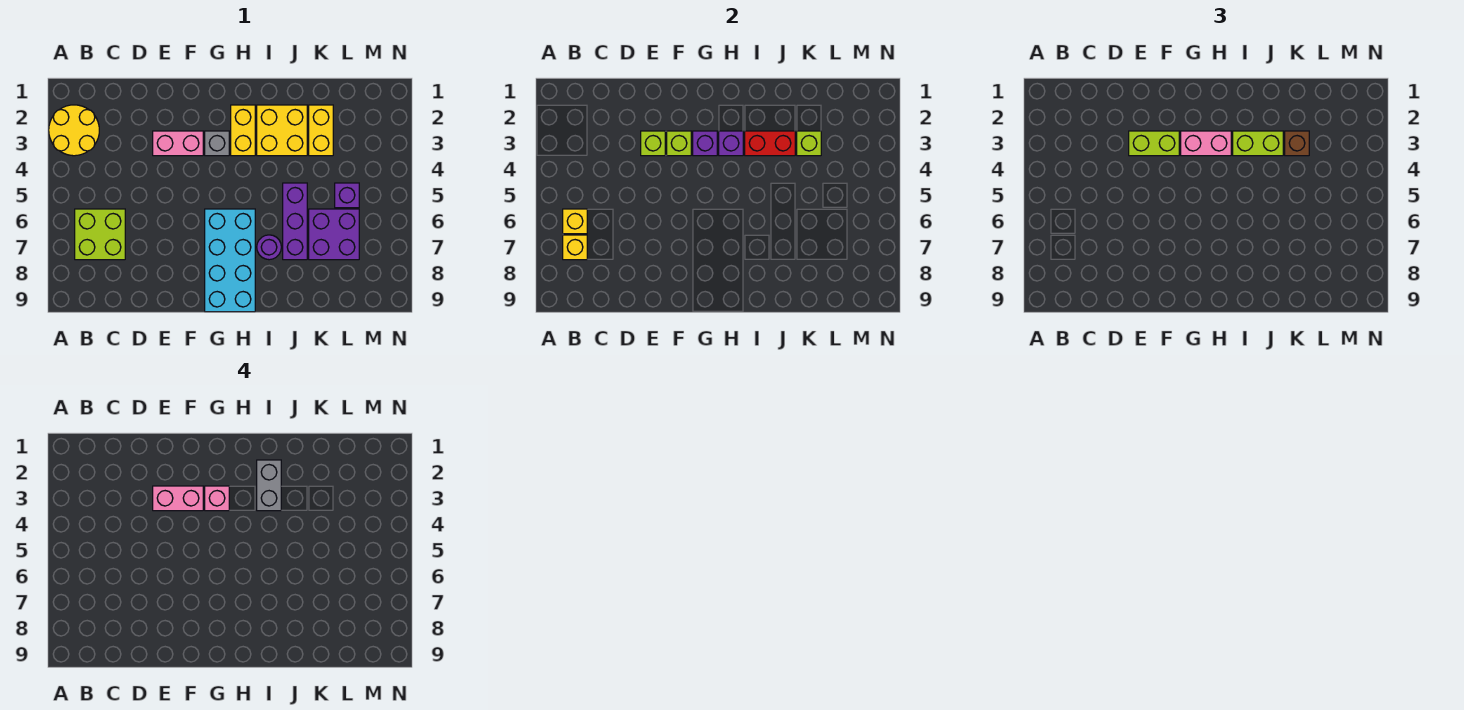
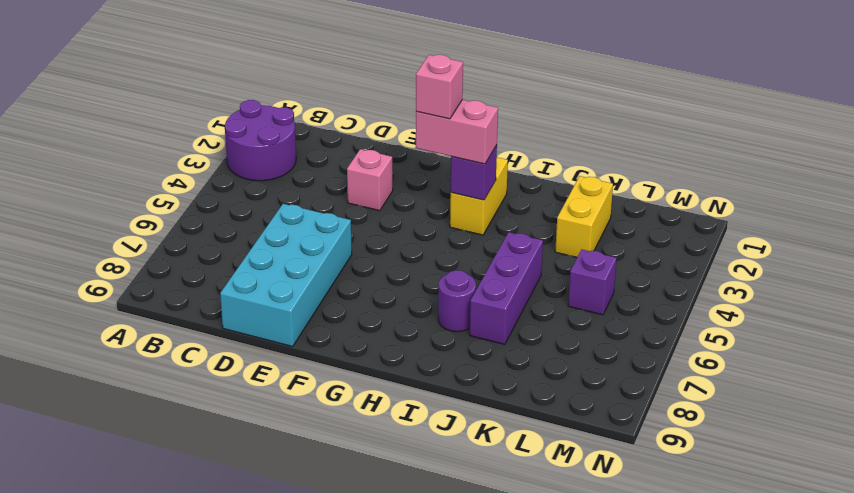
purple round brick A2:B3 level 1 -> yellow round brick A2:B3 level 1
cyan brick D6:E9 level 1 -> cyan brick G6:H9 level 1
pink brick E3 level 1 -> pink brick E3:F3 level 1
none -> lime brick B6:C7 level 1
none -> grey brick G3 level 1
none -> yellow brick I2:J3 level 1

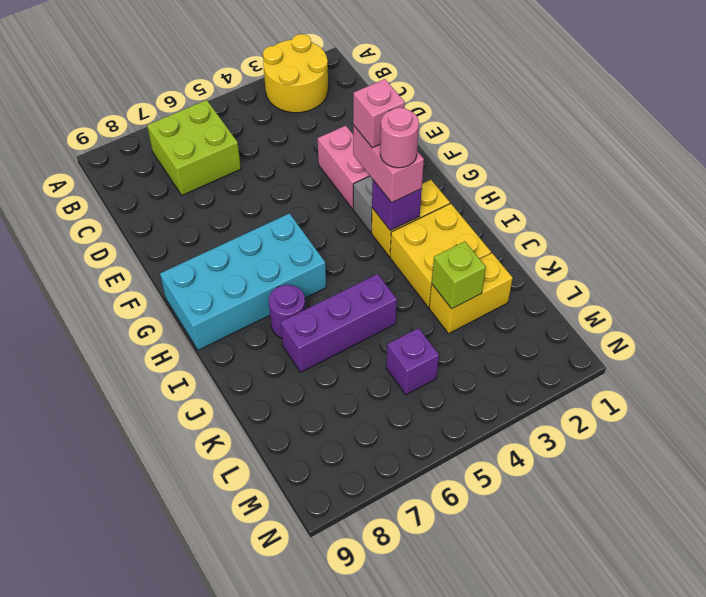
pink round brick H3 level 4 -> none
none -> purple brick K6:L7 level 1
none -> yellow brick B6 level 2
none -> yellow brick B7 level 2

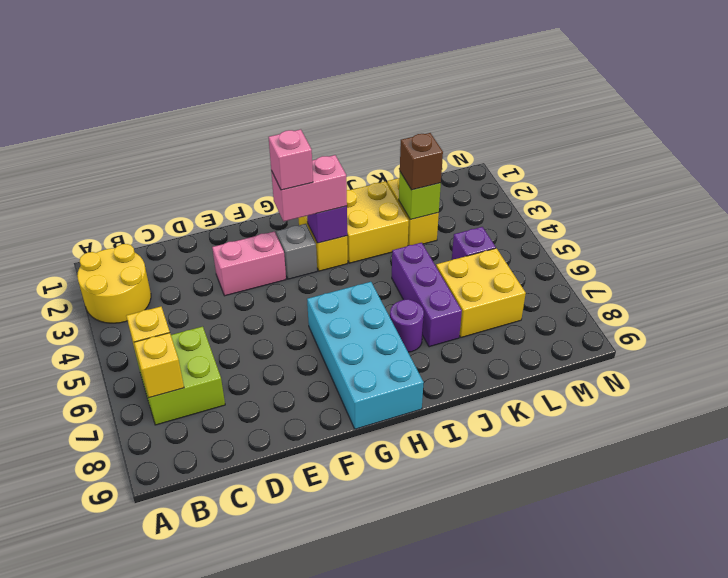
yellow brick K6:L7 level 1 -> purple brick K6:L7 level 1
none -> lime brick E3 level 2
none -> lime brick F3 level 2
none -> purple brick G3 level 2

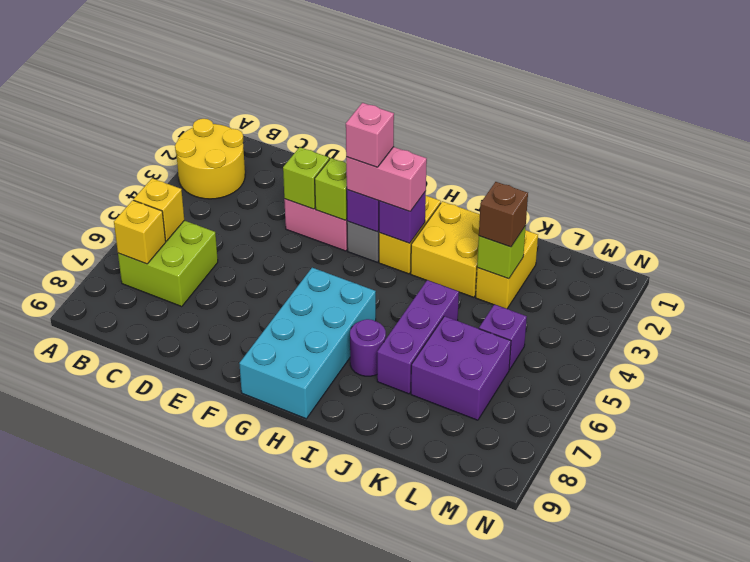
none -> red brick I3:J3 level 2
none -> lime brick E3:F3 level 3
none -> lime brick I3:J3 level 3

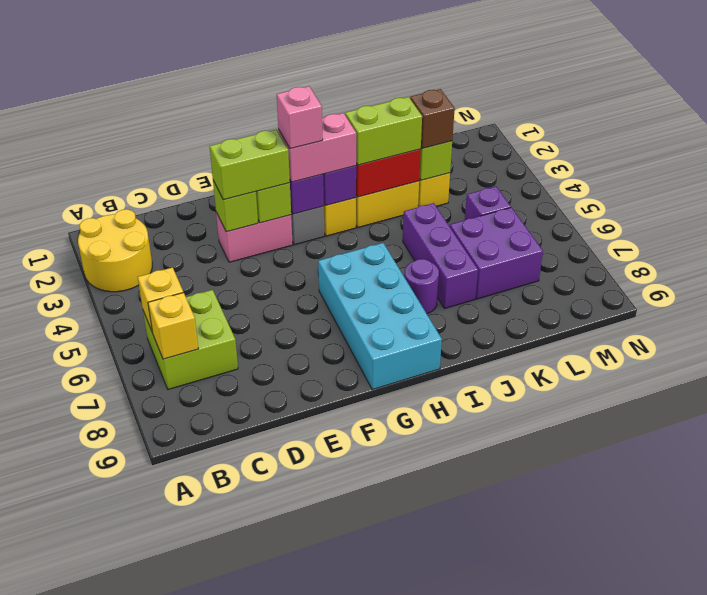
none -> pink brick E3:F3 level 4
none -> grey brick I2:I3 level 4

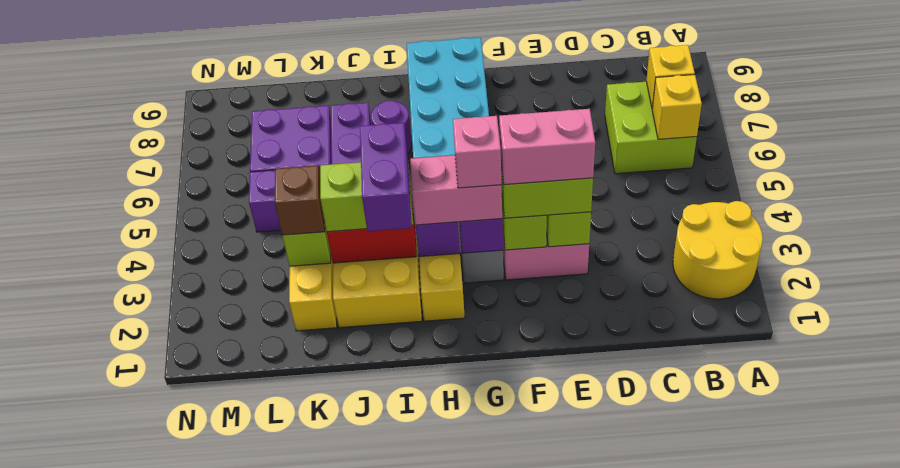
purple brick I2:I3 level 4 -> grey brick I2:I3 level 4

